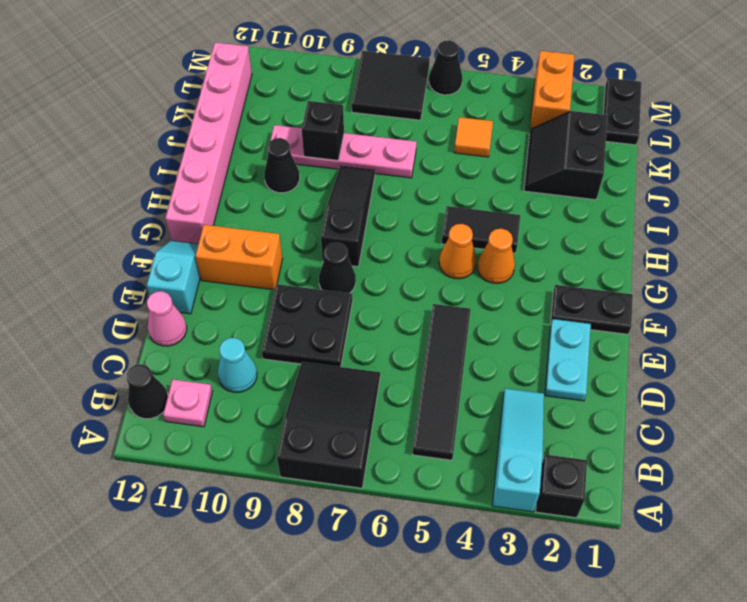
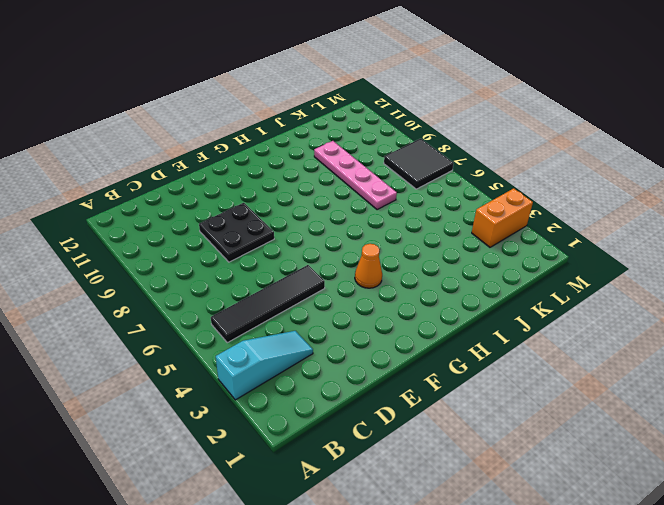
none -> black brick A2 level 1
none -> black slope A7:C8 level 1 top A
none -> pink plate B11 level 1

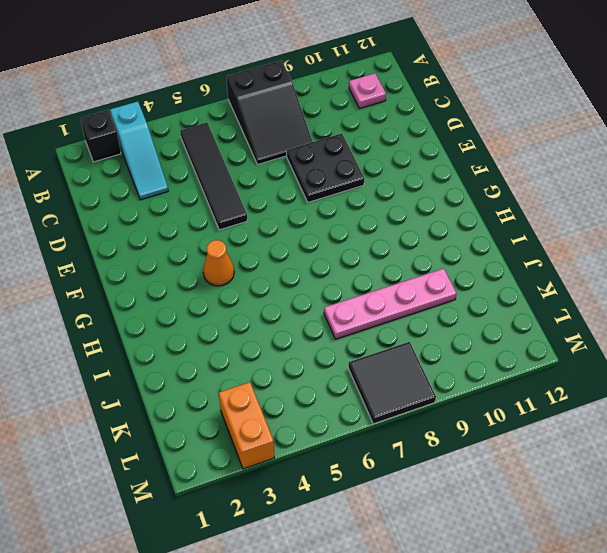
none -> black cone B12 level 1
none -> cyan cone C10 level 1
none -> cyan plate D2:E2 level 1

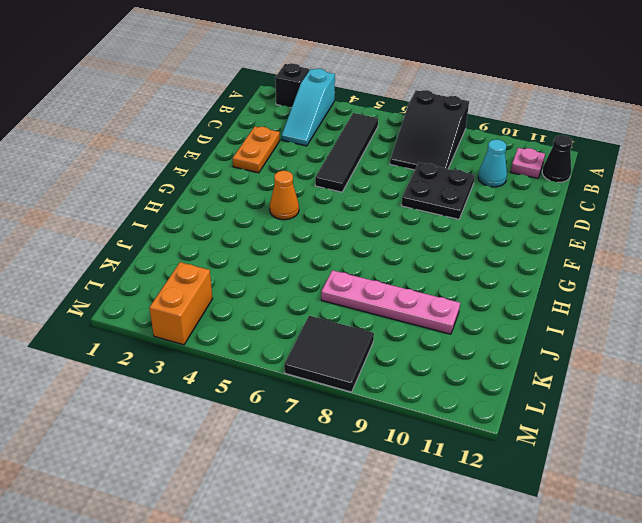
orange plate D2:E2 level 1 -> cyan plate D2:E2 level 1
none -> pink cone D12 level 1
none -> cyan slope E12:F12 level 1 top E
none -> black plate F1:F2 level 1

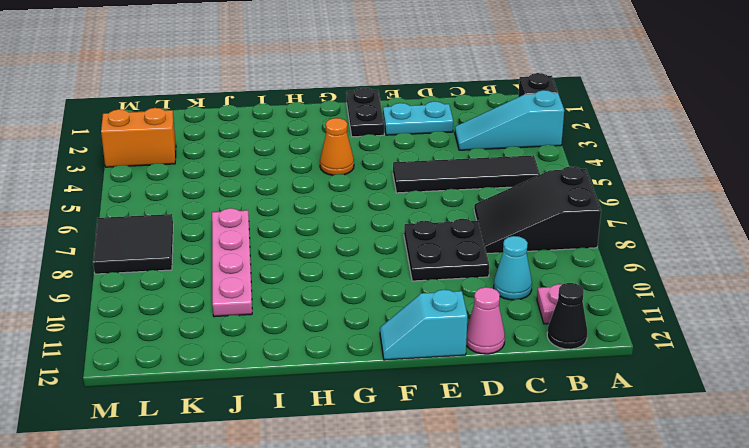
none -> black cone F8 level 1
none -> orange brick F10:F11 level 1
none -> orange cone G5 level 1

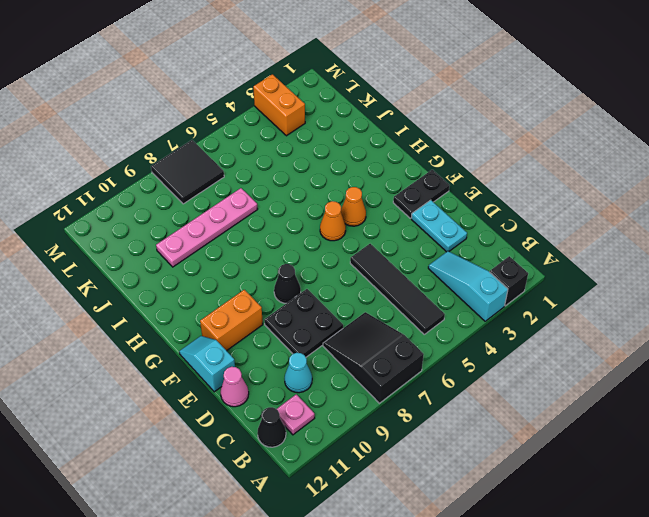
none -> black slope G8:I8 level 1 top G
none -> pink brick G12:L12 level 1
none -> black tile H4:H5 level 1

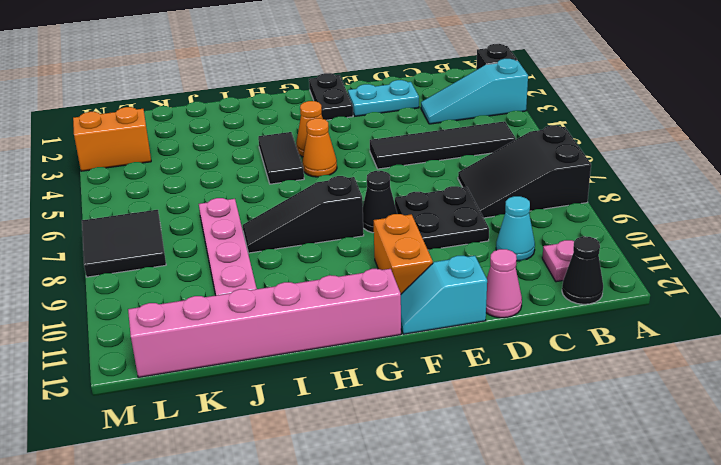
none -> black cone I10 level 1
none -> black slope J2:K3 level 1 top 2
none -> orange tile K5 level 1

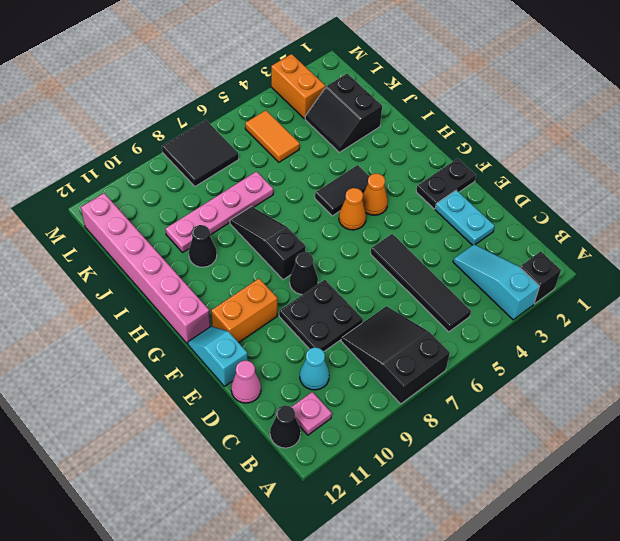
orange tile K5:L5 level 1 -> orange tile K5 level 1
none -> black plate L1:M1 level 1
none -> black cone M6 level 1
none -> black brick J9 level 2

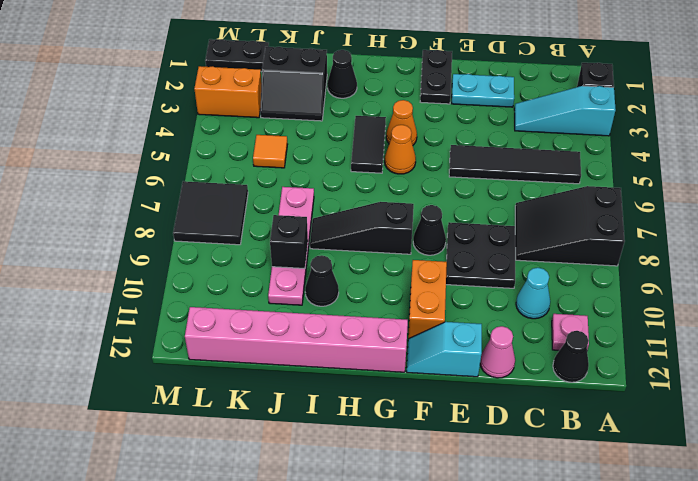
black cone I2 level 1 -> black cone M6 level 1

